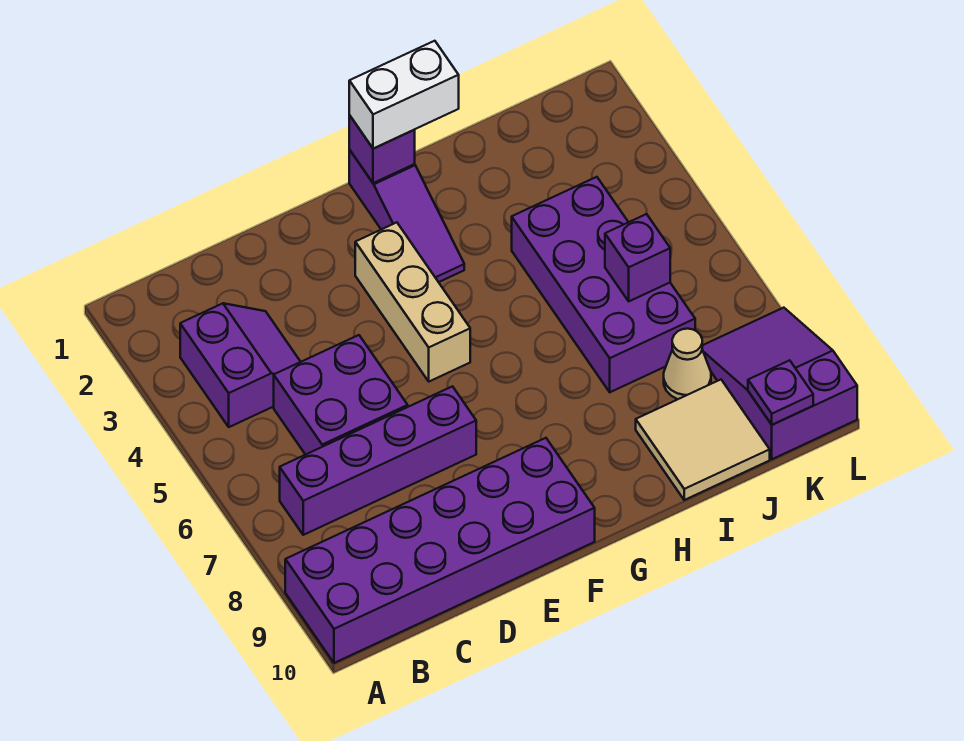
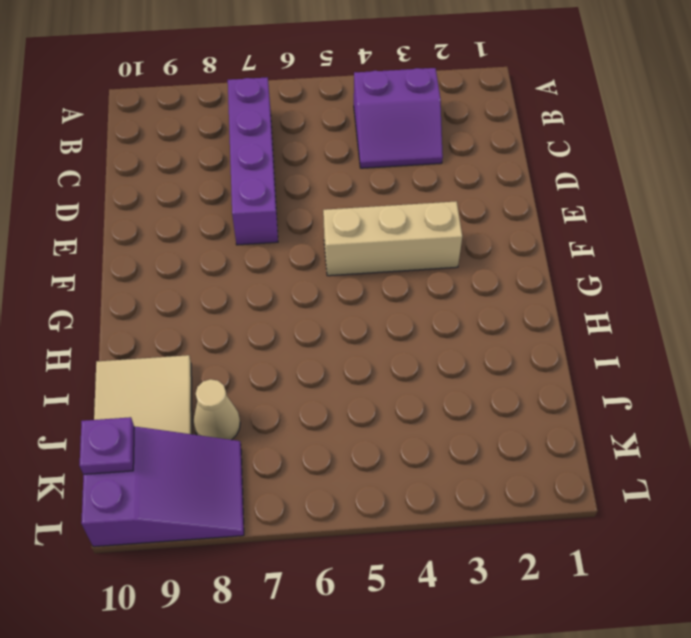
none -> purple brick A9:F10 level 1
none -> purple brick C5:D6 level 1
none -> purple slope G1:G3 level 1 top 1

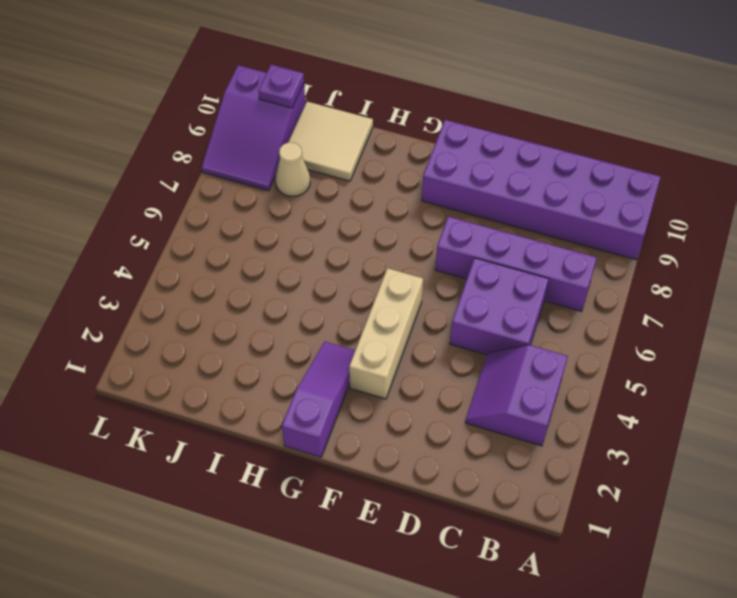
none -> purple brick I4:J7 level 1
none -> purple brick G1 level 2
none -> purple brick J6 level 2

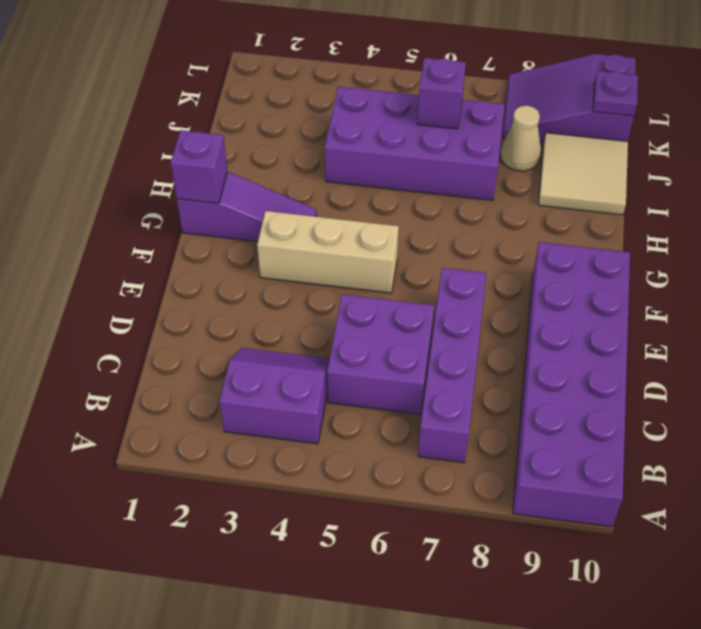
none -> white brick G1:H1 level 3

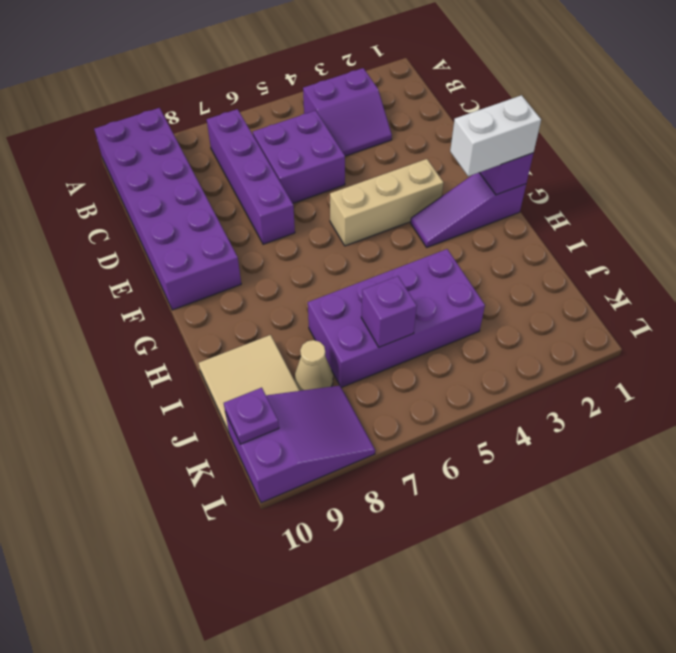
white brick G1:G2 level 3 -> white brick G1:H1 level 3

